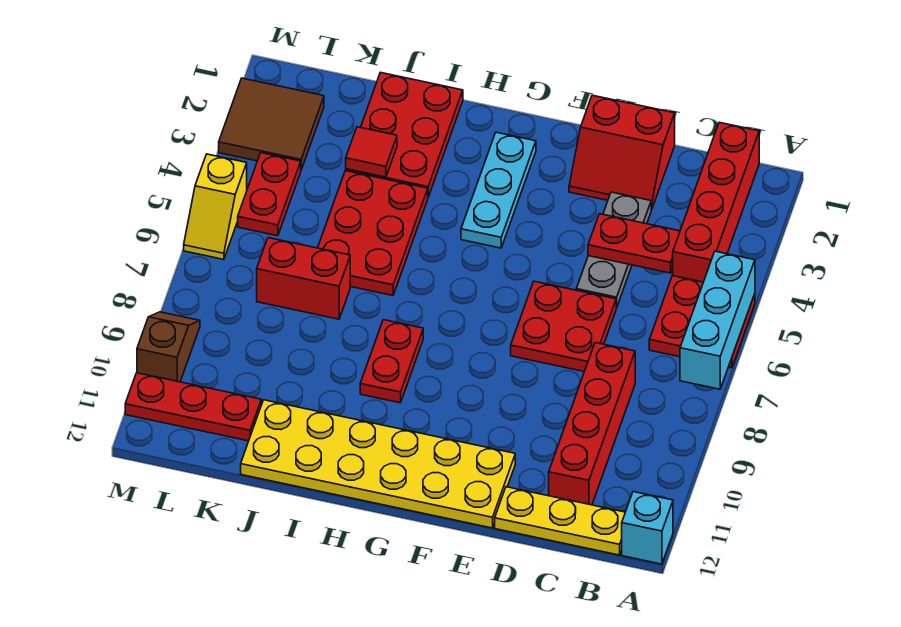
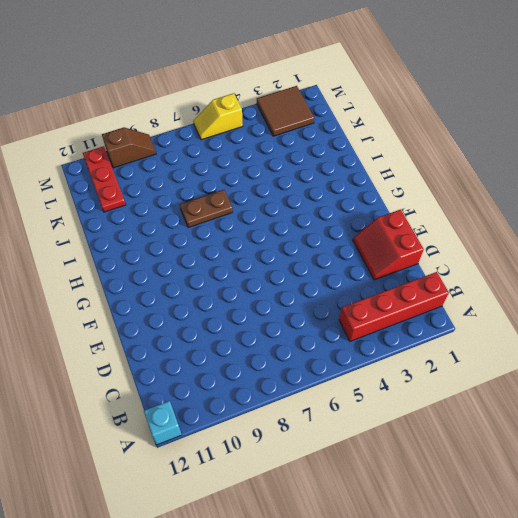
brown plate I7:I8 level 1 -> none
none -> red plate A5:B6 level 1
none -> yellow plate B12:D12 level 1
none -> red brick C8:C11 level 1

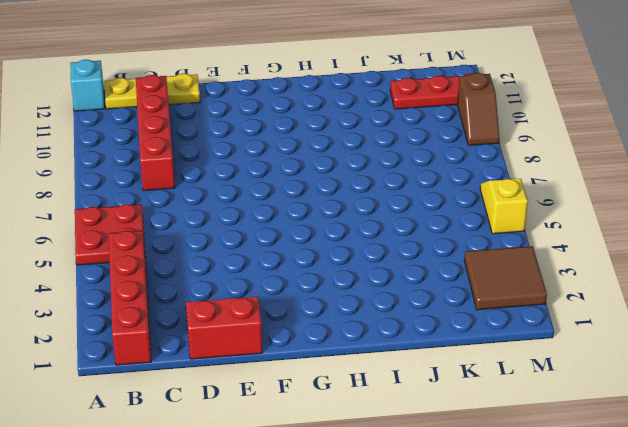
none -> grey plate D3:D5 level 1
none -> red plate D6:E7 level 1
none -> yellow plate E11:J12 level 1

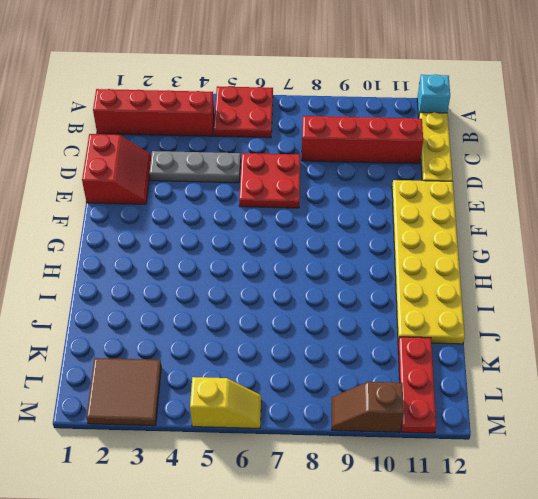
none -> cyan plate G2:G4 level 1
none -> red plate H8:H9 level 1
none -> red plate I1:J3 level 1

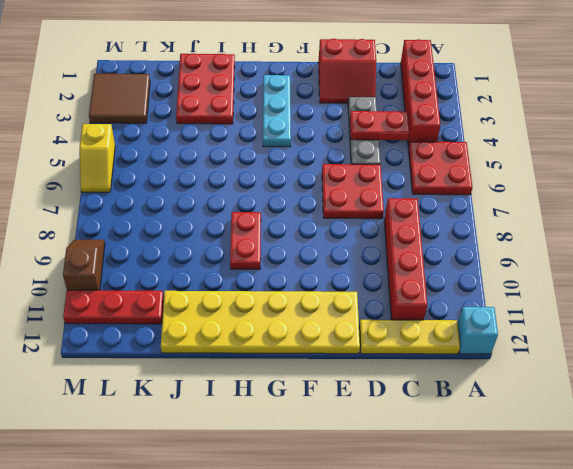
none -> red plate I4:J6 level 1
none -> red brick J7:K7 level 1
none -> red plate L4:L5 level 1

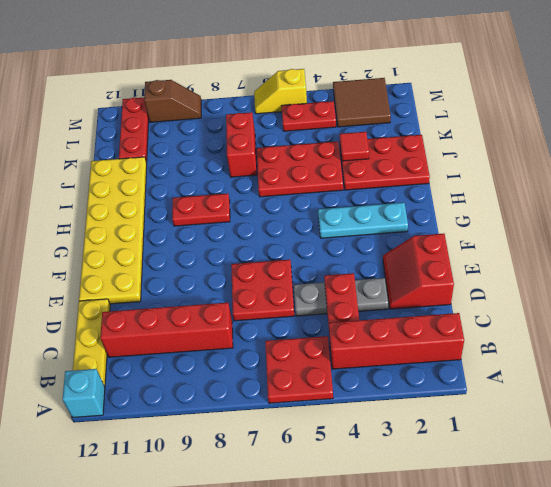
none -> cyan brick A5:A7 level 2

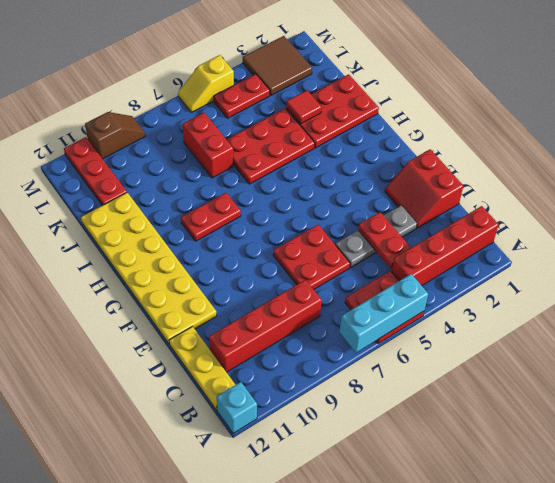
none -> cyan plate G2:G4 level 1

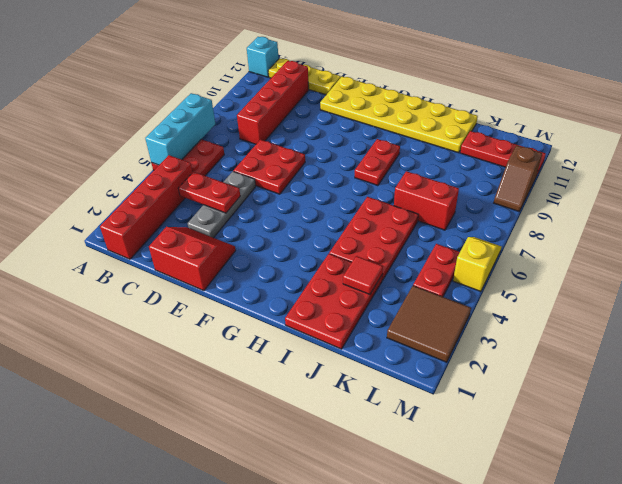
none -> cyan plate G2:G4 level 1

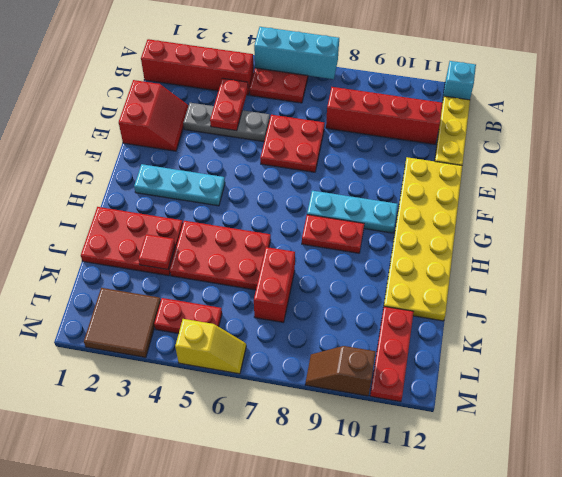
cyan plate G8:G10 level 1 -> none

